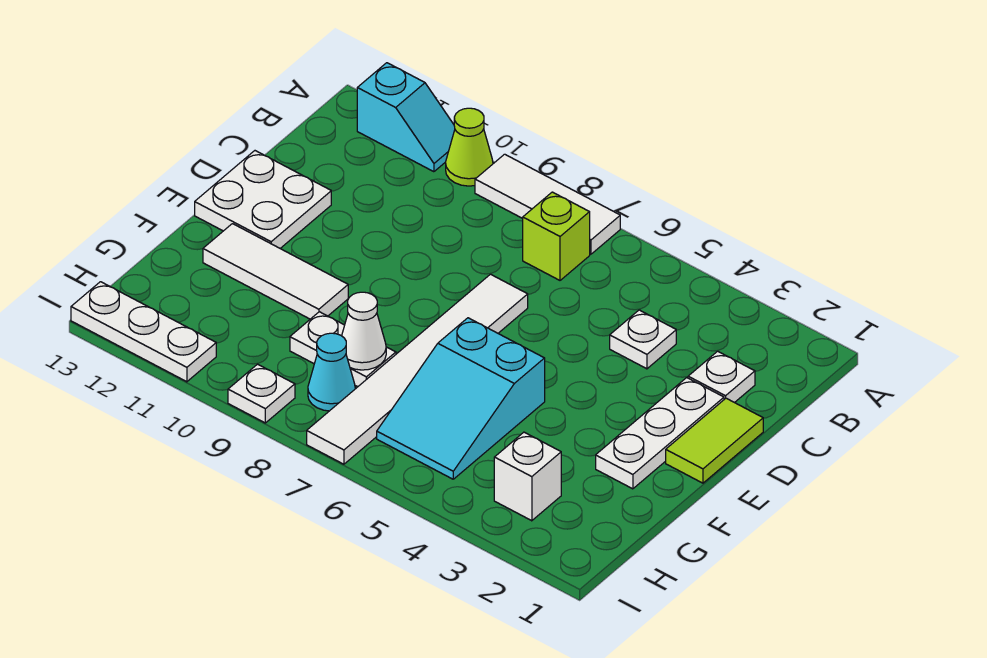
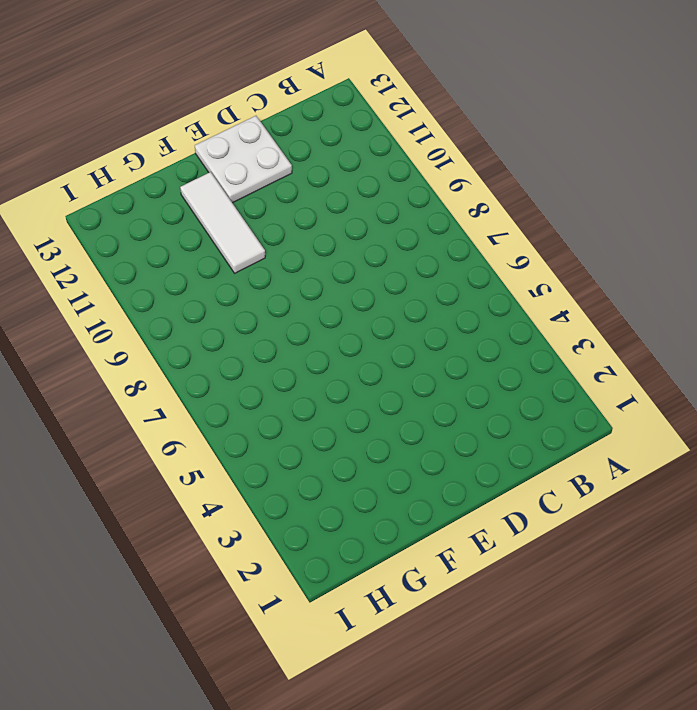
none -> white tile A7:A9 level 1
none -> lime cone A10 level 1
none -> cyan slope A11:A12 level 1 top 12

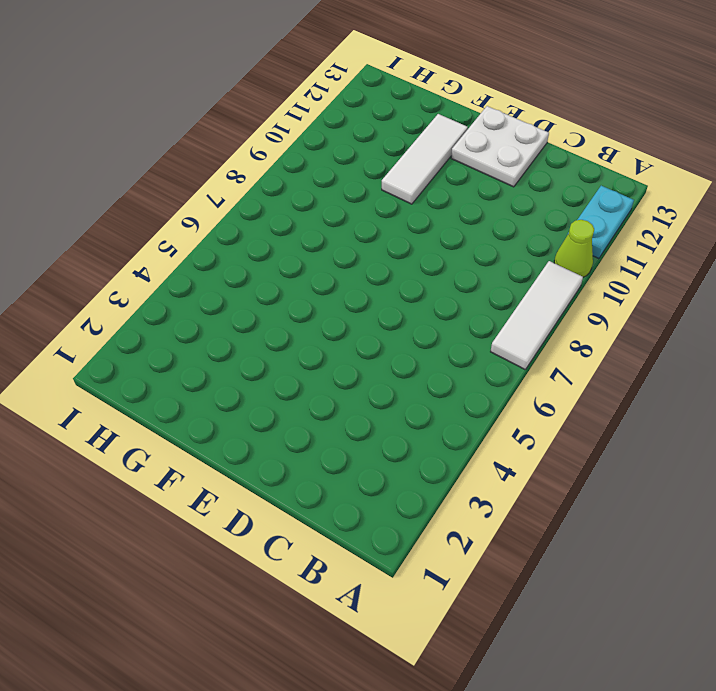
cyan plate A11:A12 level 1 -> cyan slope A11:A12 level 1 top 12
none -> lime brick B7 level 1
none -> white plate C2 level 1
none -> white plate C4 level 1

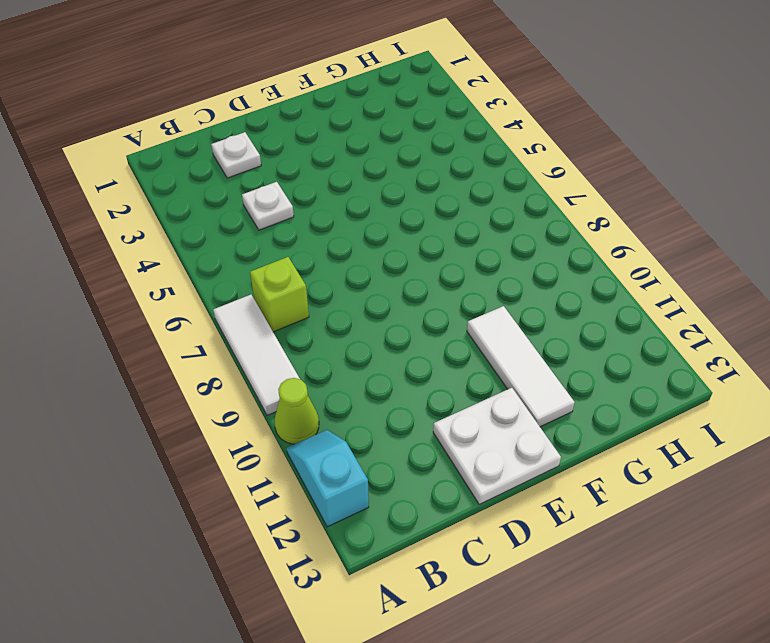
none -> lime tile D1:E1 level 1
none -> white plate D2:F2 level 1
none -> white tile D7:I7 level 1

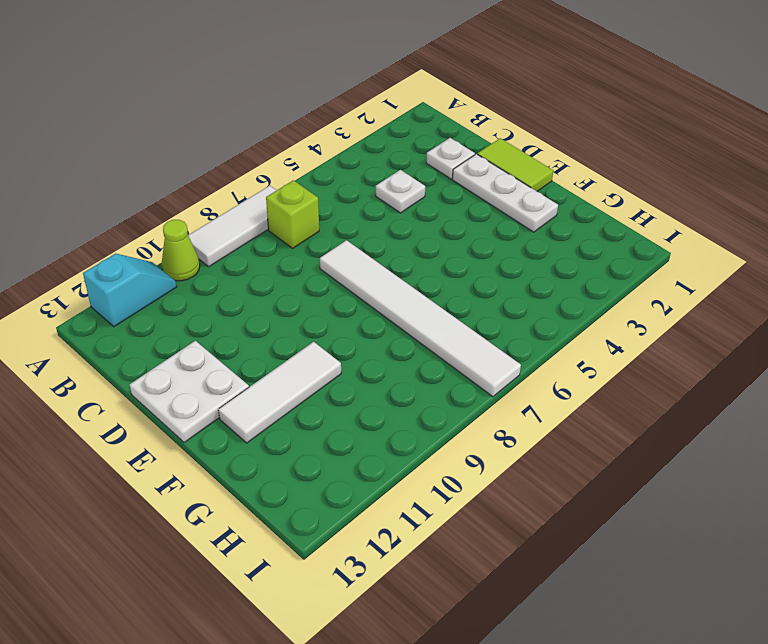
none -> cyan slope F5:H6 level 1 top F
none -> white plate G8:G9 level 1
none -> white brick H3 level 1

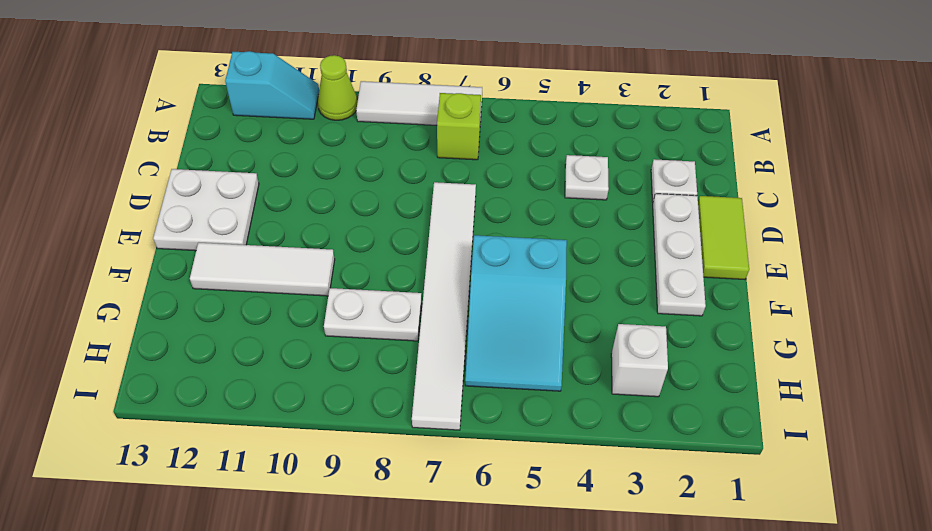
none -> cyan cone H8 level 1
none -> white plate I9 level 1
none -> white plate I11:I13 level 1

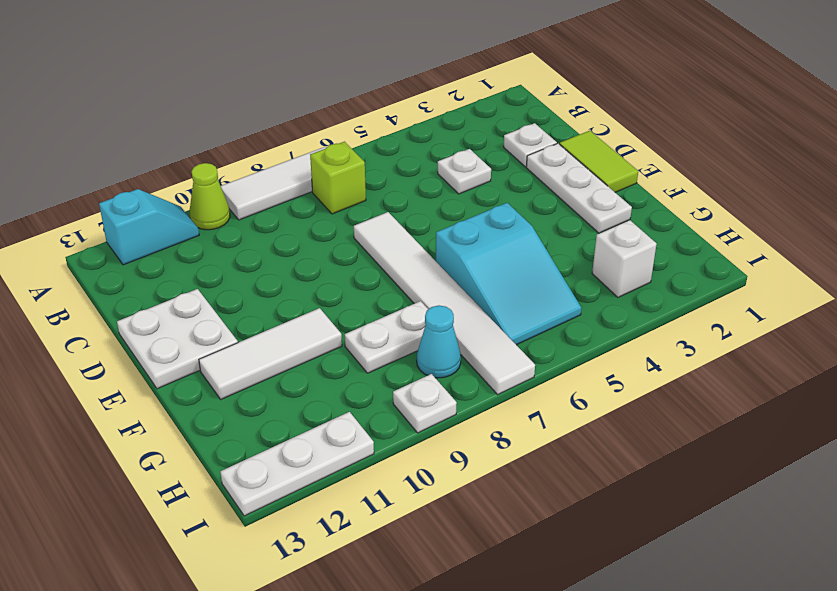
none -> white cone G8 level 2

